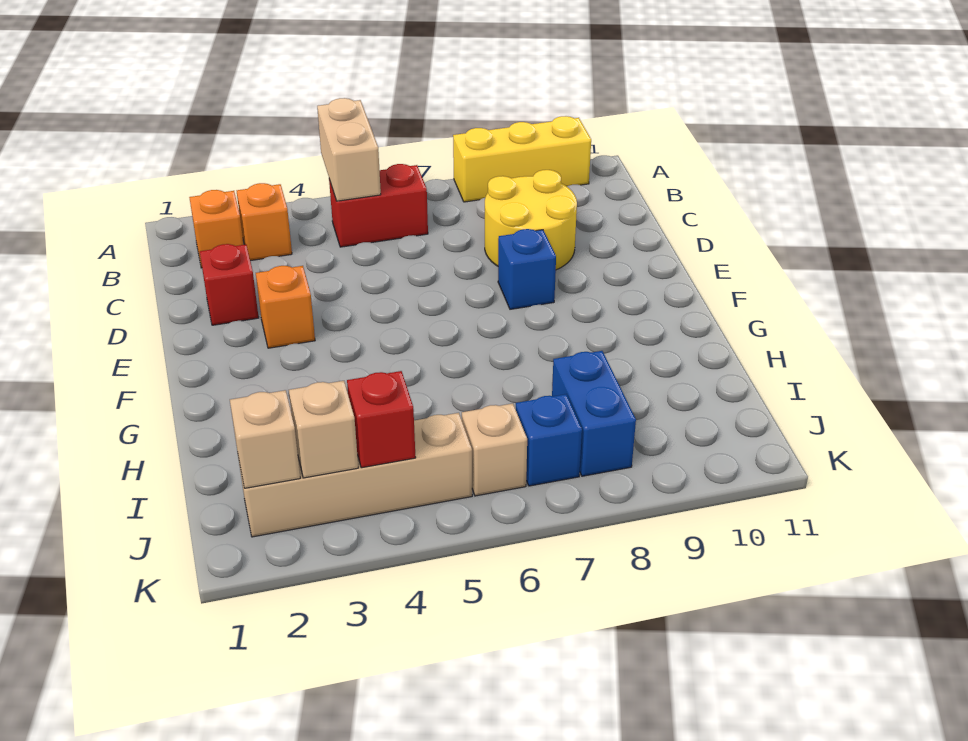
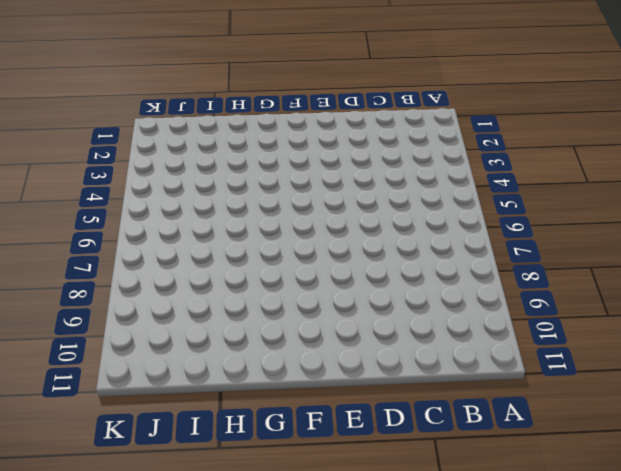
none -> yellow brick A8:A10 level 1
none -> orange brick B2 level 1
none -> orange brick B3 level 1

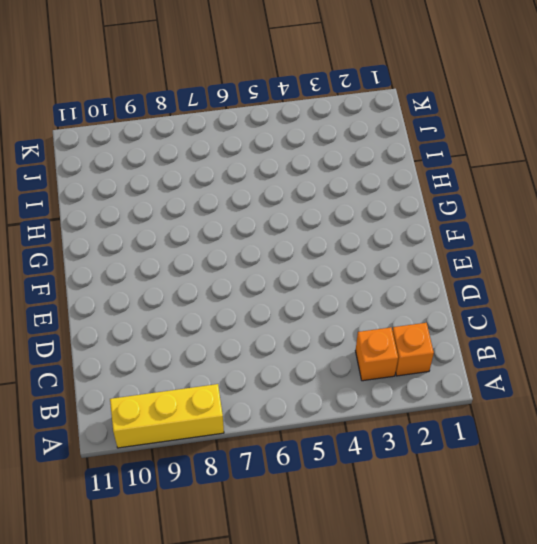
none -> red brick B5:B6 level 1
none -> yellow round brick C8:D9 level 1
none -> red brick D2 level 1

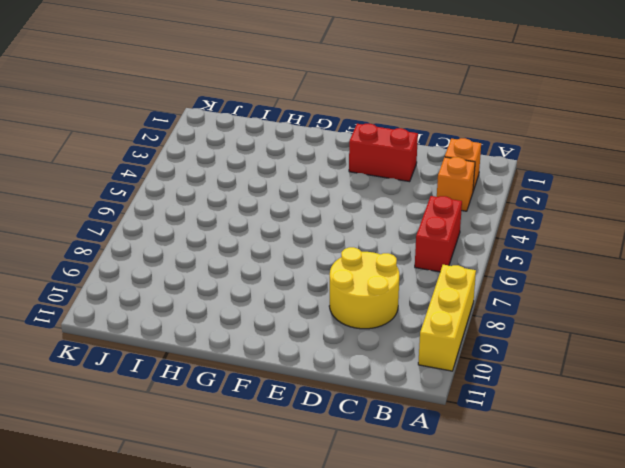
red brick D2:E2 level 1 -> red brick D2 level 1
none -> orange brick E3 level 1
none -> blue brick E8 level 1
none -> blue brick I8:J8 level 1

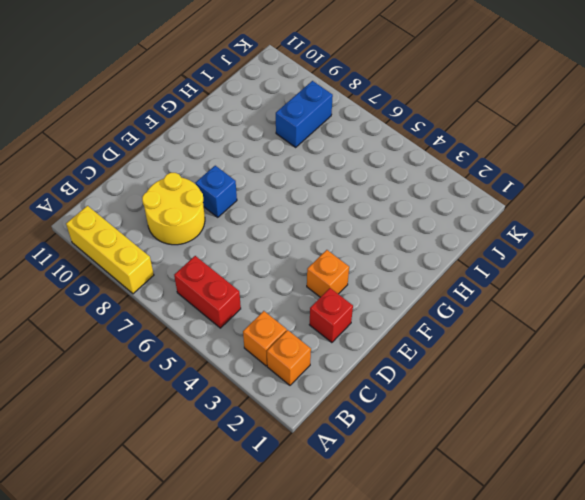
none -> tan brick J2:J5 level 1
none -> tan brick J6 level 1
none -> blue brick J7 level 1

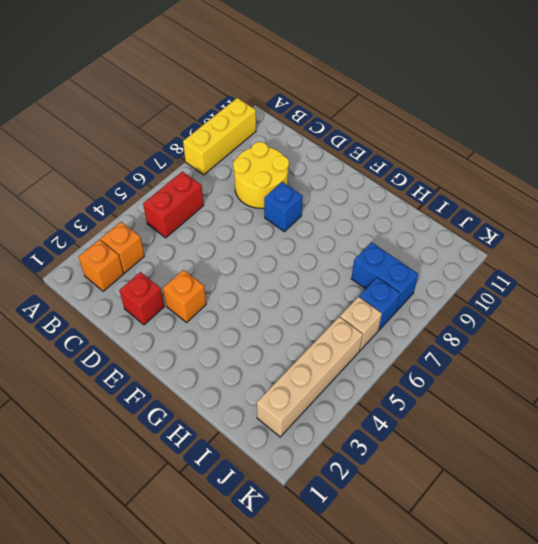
none -> tan brick A5:B5 level 2
none -> tan brick J2 level 2
none -> tan brick J3 level 2

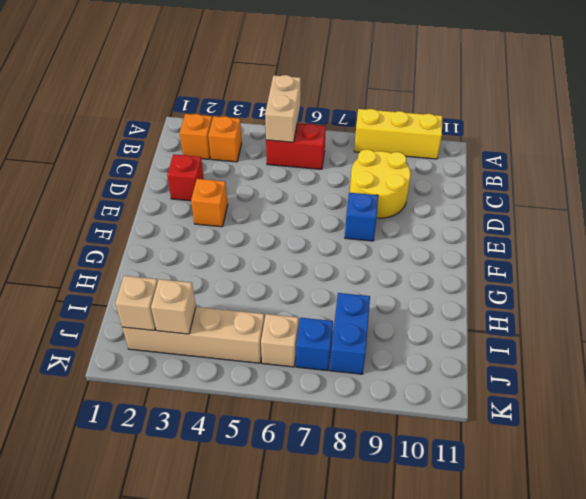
none -> red brick J4 level 2

